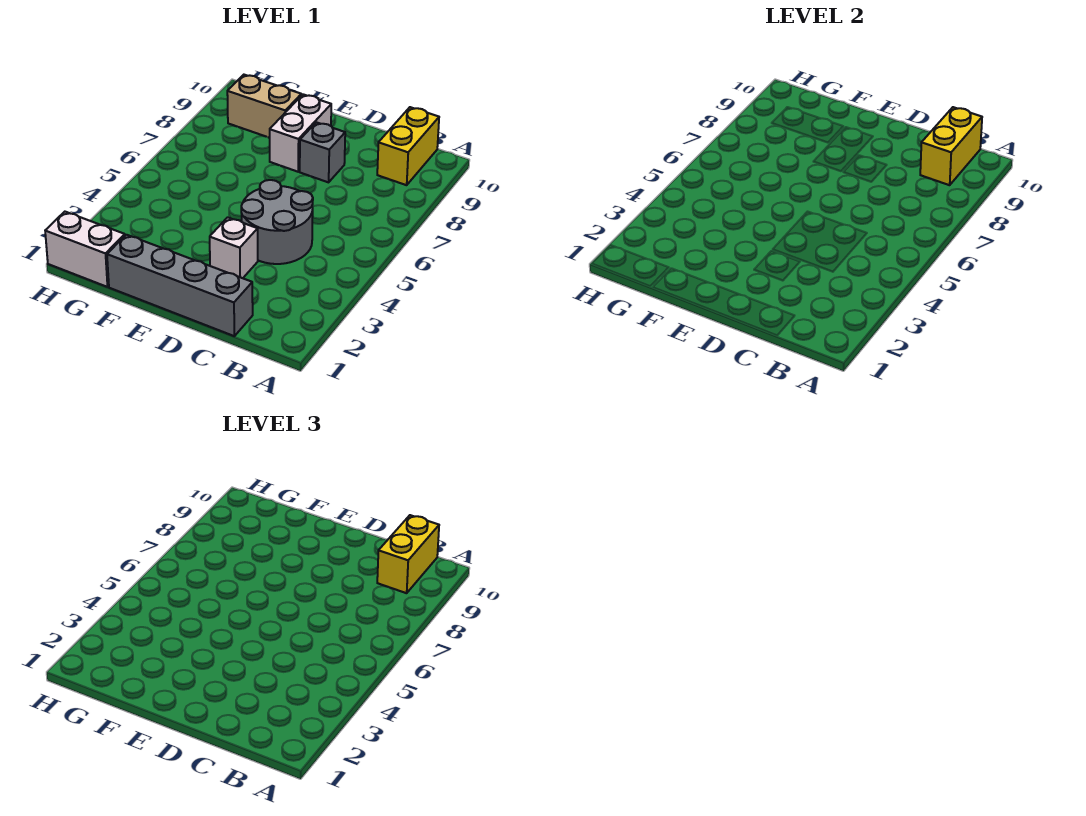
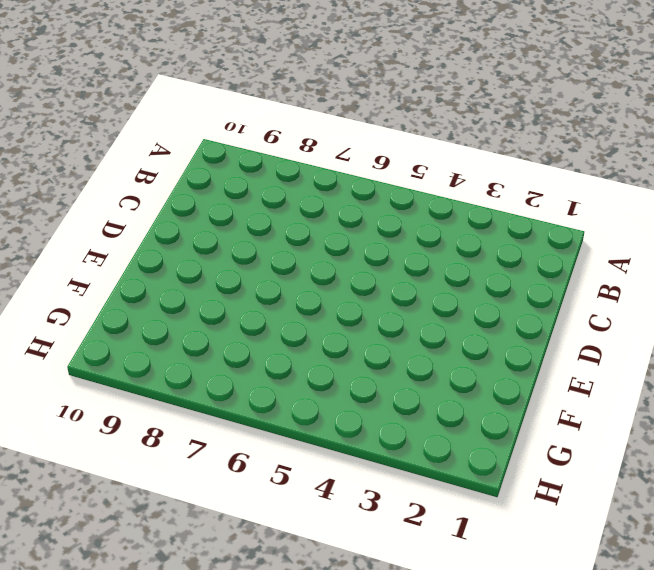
none -> yellow brick B9:B10 level 1
none -> grey brick C1:F1 level 1

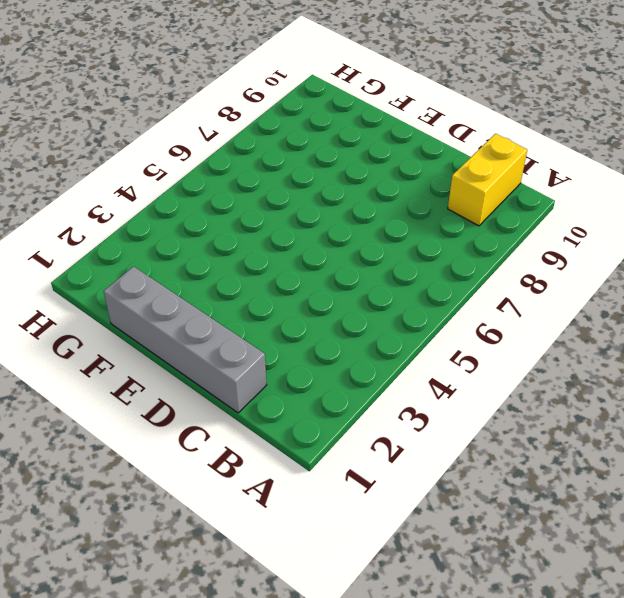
none -> grey round brick C4:D5 level 1
none -> white brick D3 level 1

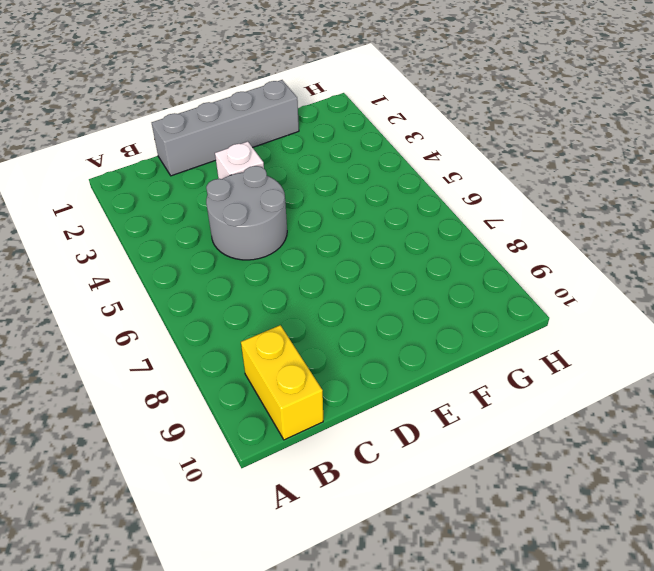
none -> grey brick D8 level 1
none -> white brick E8:E9 level 1

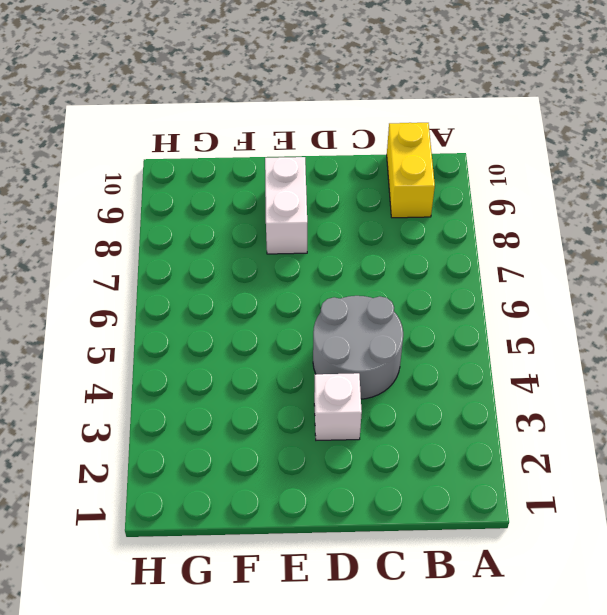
none -> grey brick C1:F1 level 1
none -> grey brick D8 level 1

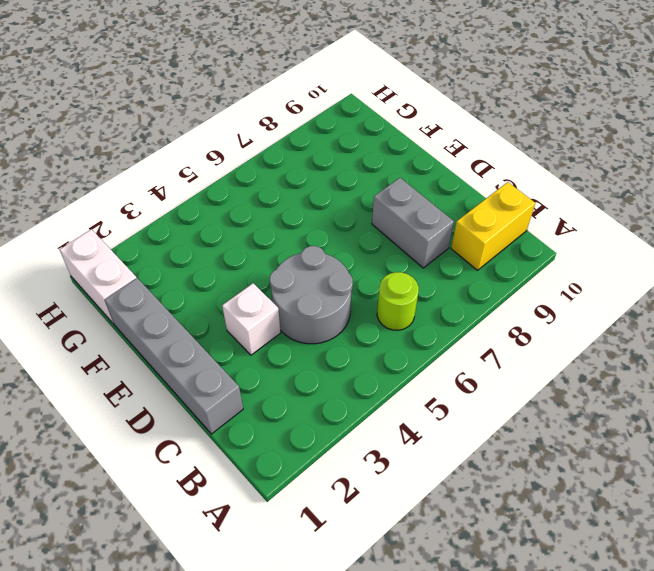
lime round brick B6 level 1 -> none
grey brick C8:D8 level 1 -> grey brick D8 level 1
none -> white brick E8:E9 level 1
none -> tan brick F9:G9 level 1

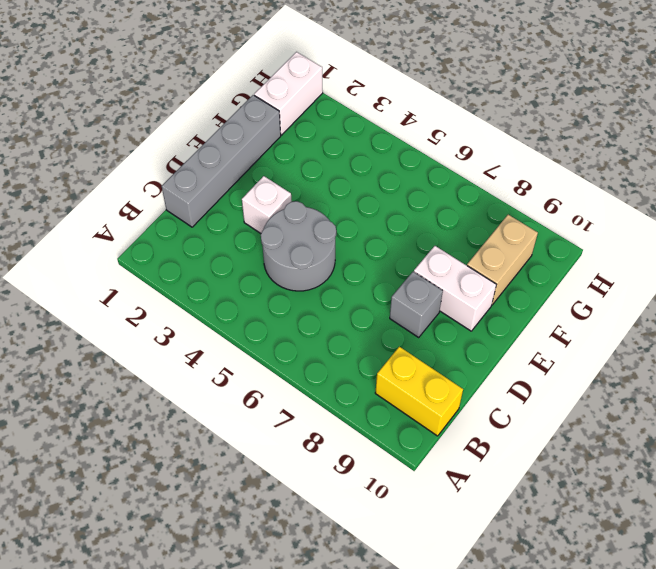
none -> yellow brick B9:B10 level 2
none -> yellow brick B9:B10 level 3

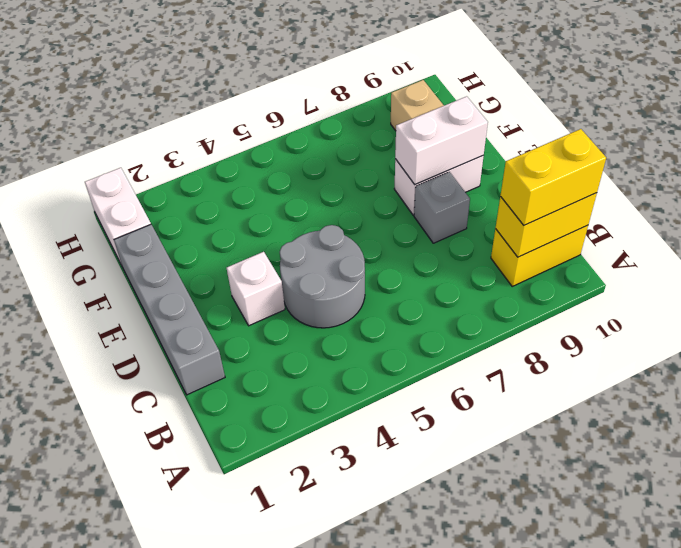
white brick E8:E9 level 2 -> none

